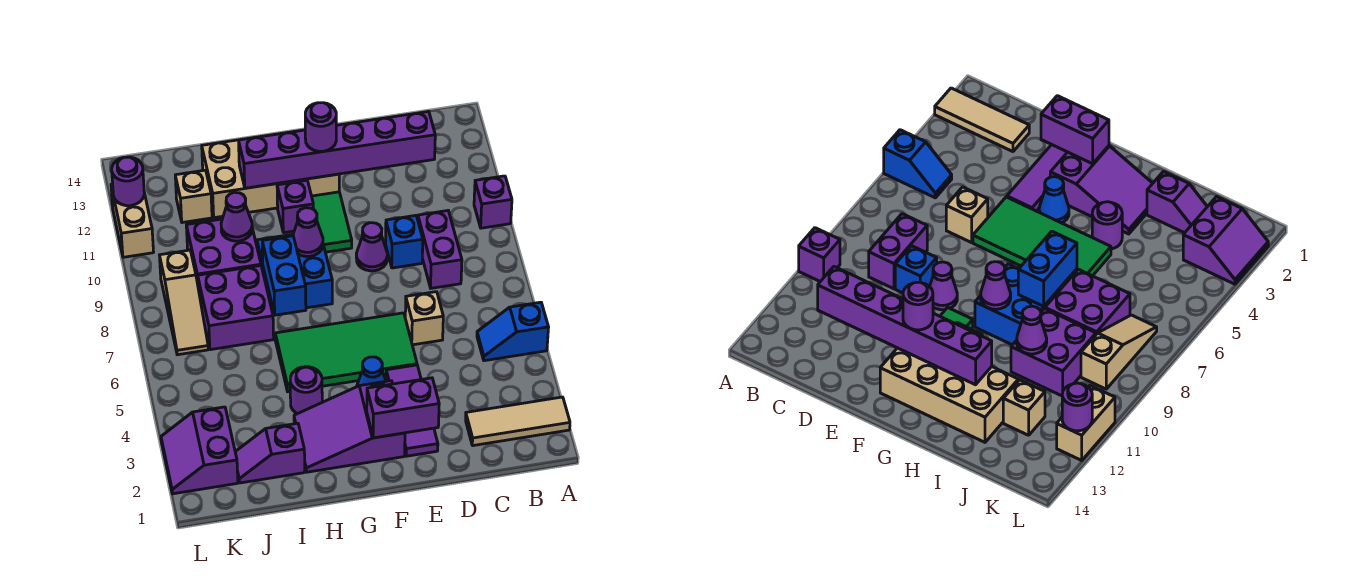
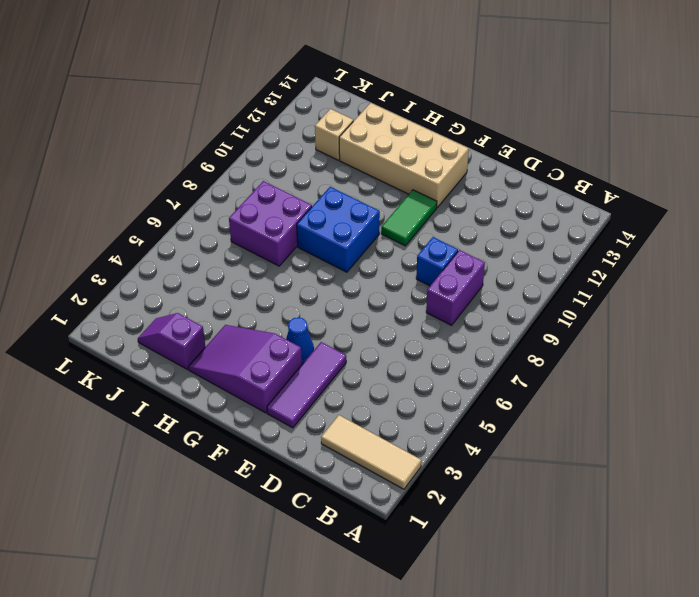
none -> blue slope A5:B5 level 1 top A
none -> purple brick A10 level 1
none -> tan brick D6 level 1
none -> green tile E5:H6 level 1

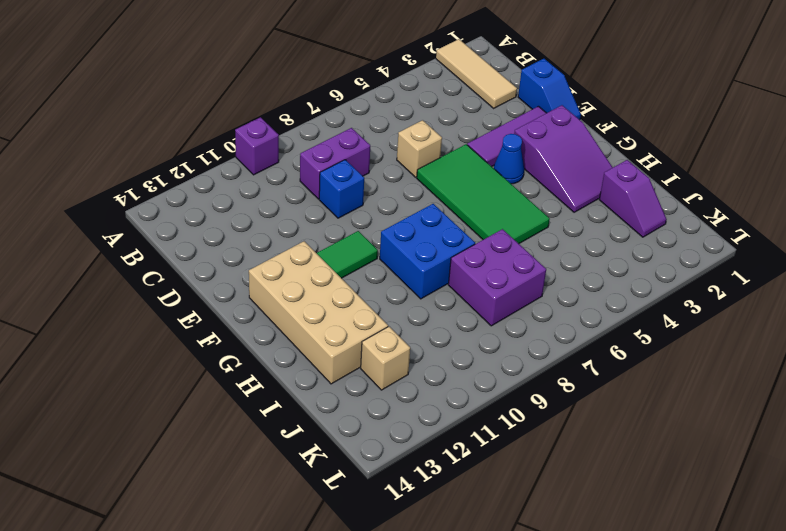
blue slope D1:E1 level 1 top D -> blue slope A5:B5 level 1 top A
none -> purple cone E9 level 1
none -> purple brick G11 level 1
none -> purple round brick H4 level 1
none -> purple brick I9:J10 level 1

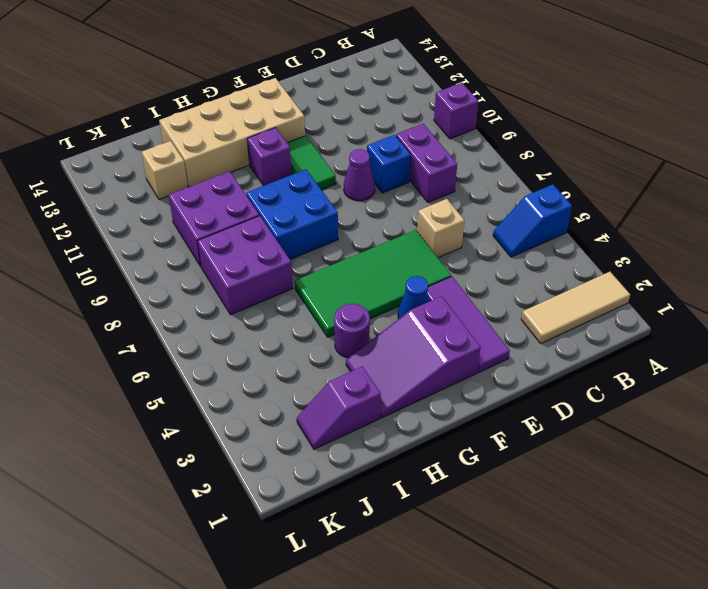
none -> purple slope K2:L3 level 1 top K
none -> tan slope K7:K9 level 1 top 9
none -> tan brick L11:L12 level 1
none -> purple brick C12:H12 level 2

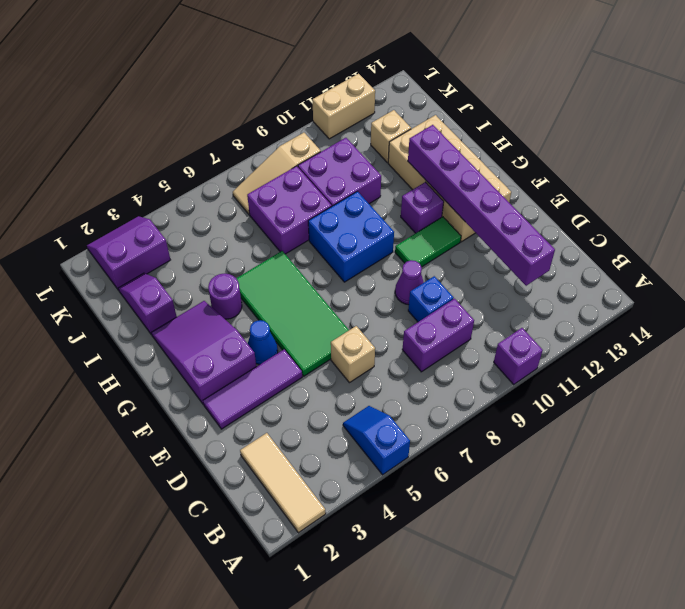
none -> purple brick E2:F2 level 2
none -> purple cone G9 level 2
none -> blue brick H7:H8 level 2
none -> purple cone I10 level 2

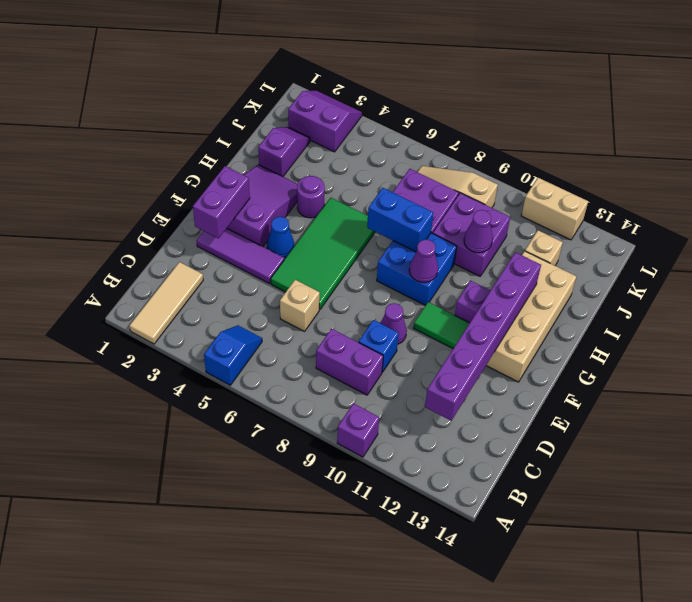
none -> purple round brick L12 level 2
none -> purple round brick F12 level 3

